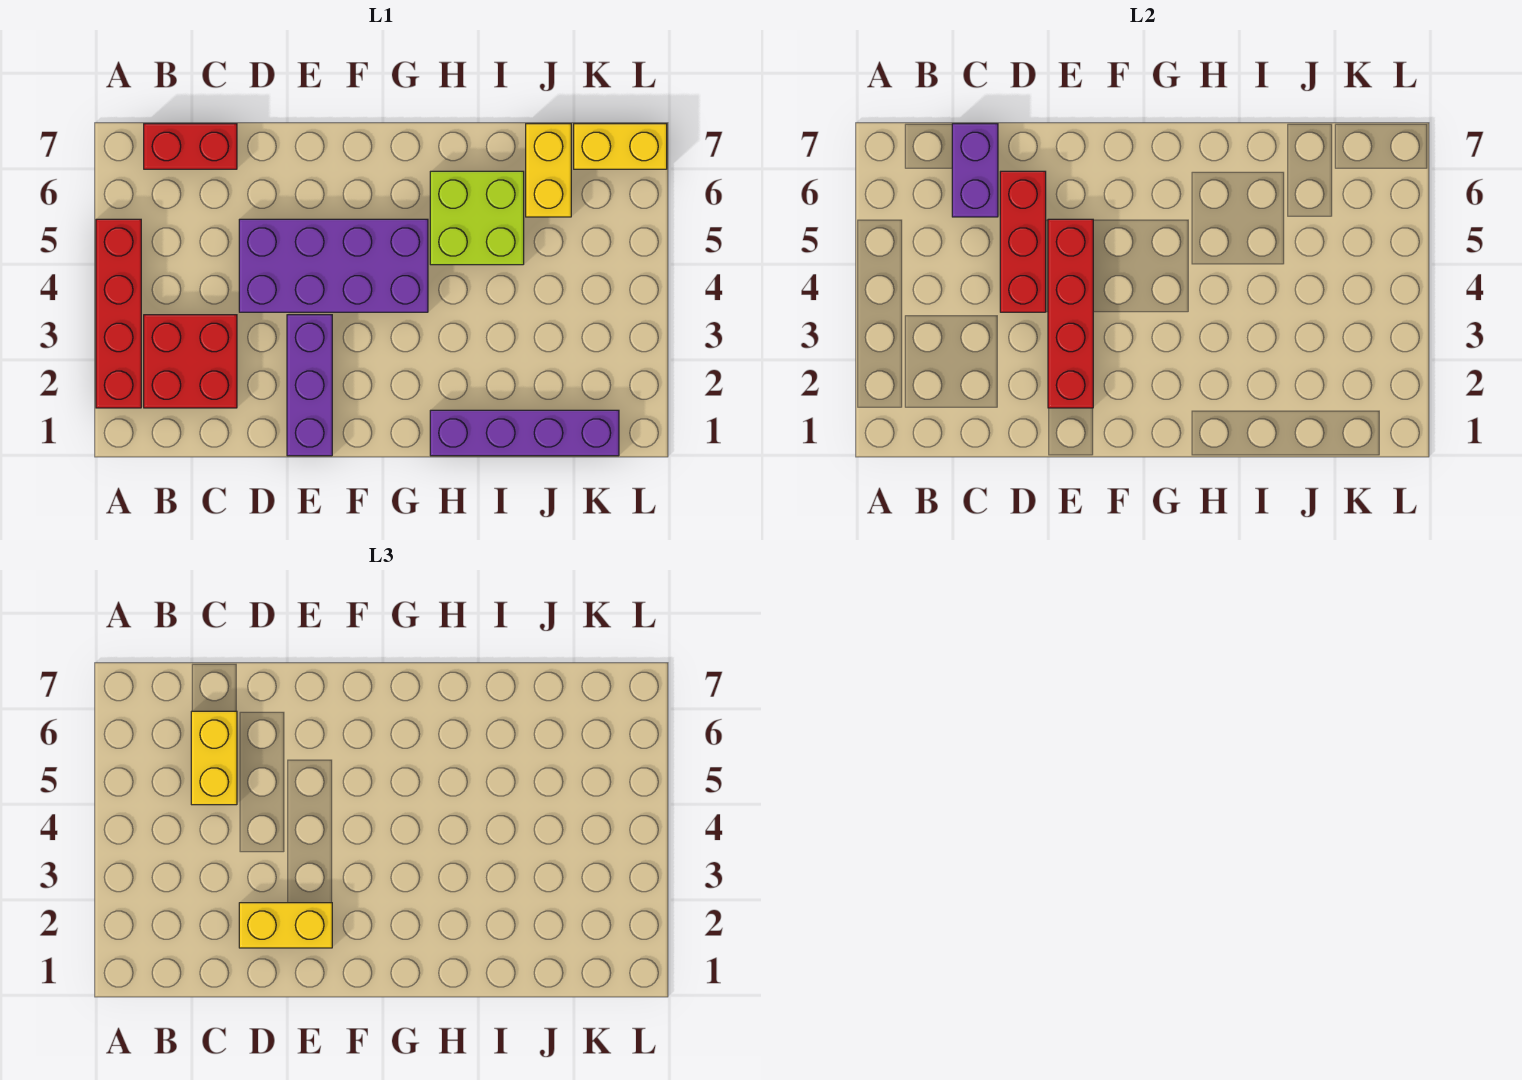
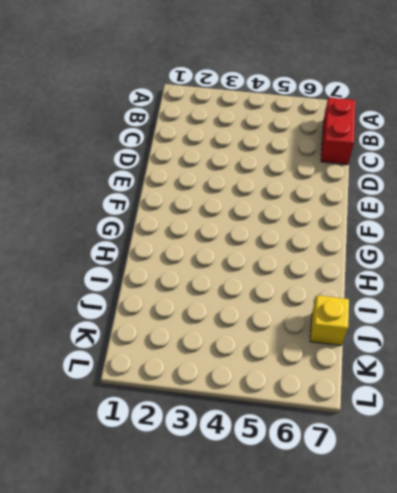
yellow brick J7 level 1 -> yellow brick J6:J7 level 1
none -> red brick A2:A5 level 1
none -> red brick B2:C3 level 1
none -> purple brick D4:G5 level 1

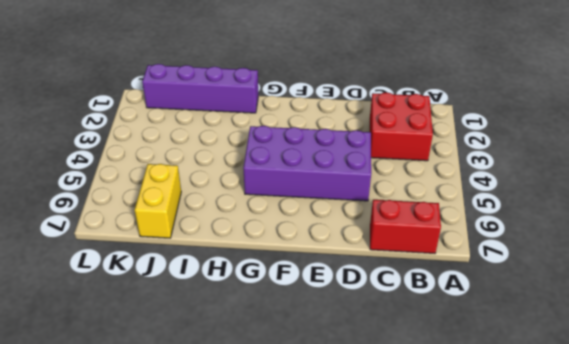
none -> red brick A2:A5 level 1
none -> purple brick E1:E3 level 1
none -> lime brick H5:I6 level 1

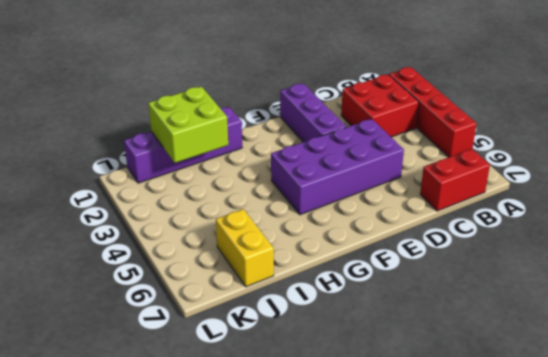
lime brick I1:J2 level 2 -> lime brick H5:I6 level 1
none -> yellow brick K7:L7 level 1
none -> purple brick C6:C7 level 2
none -> red brick D4:D6 level 2

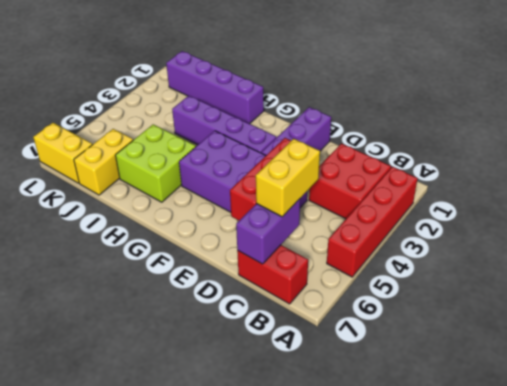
purple brick F3:I3 level 1 -> none
none -> red brick E2:E5 level 2
none -> yellow brick D2:E2 level 3

